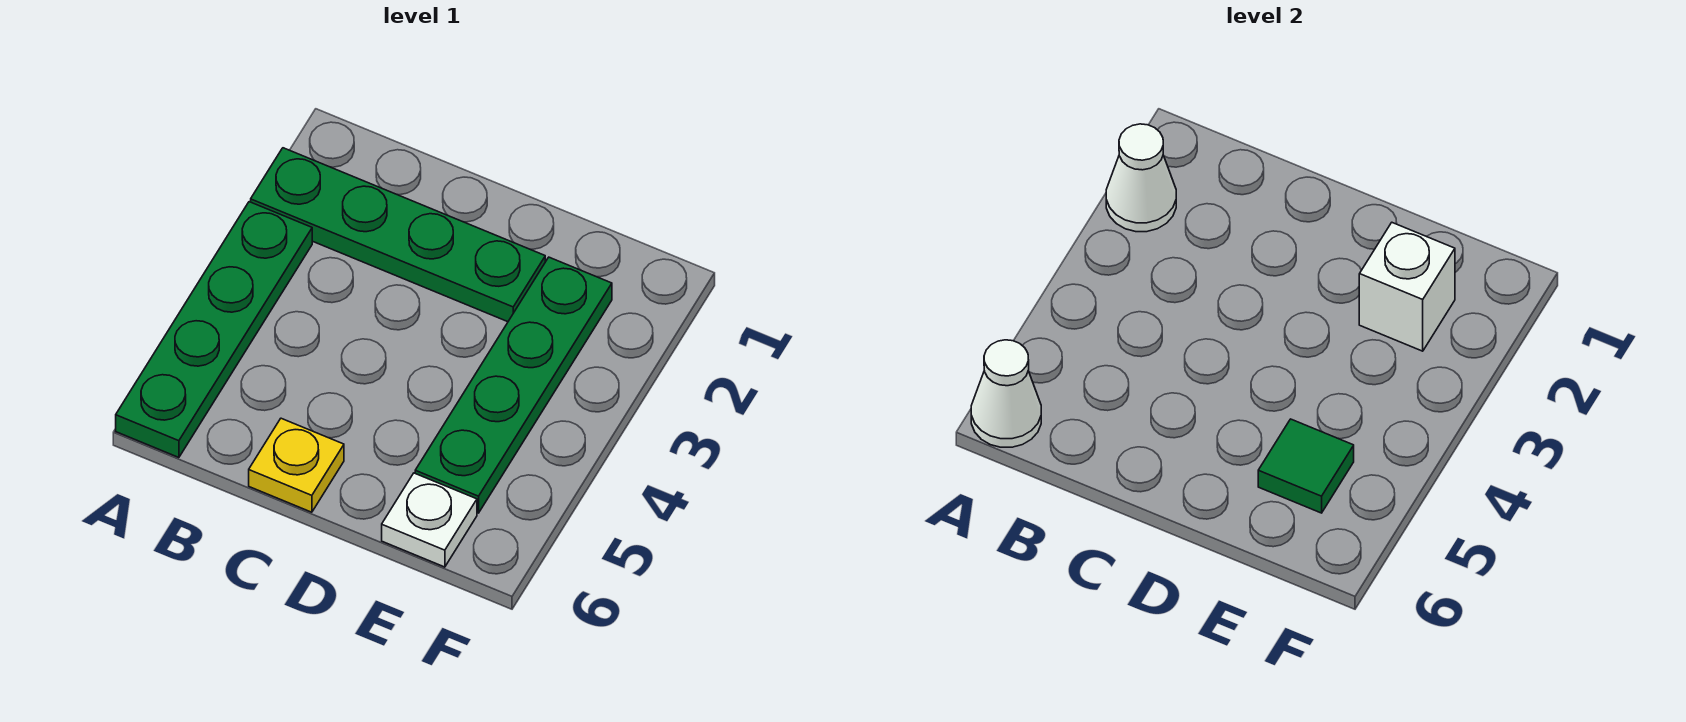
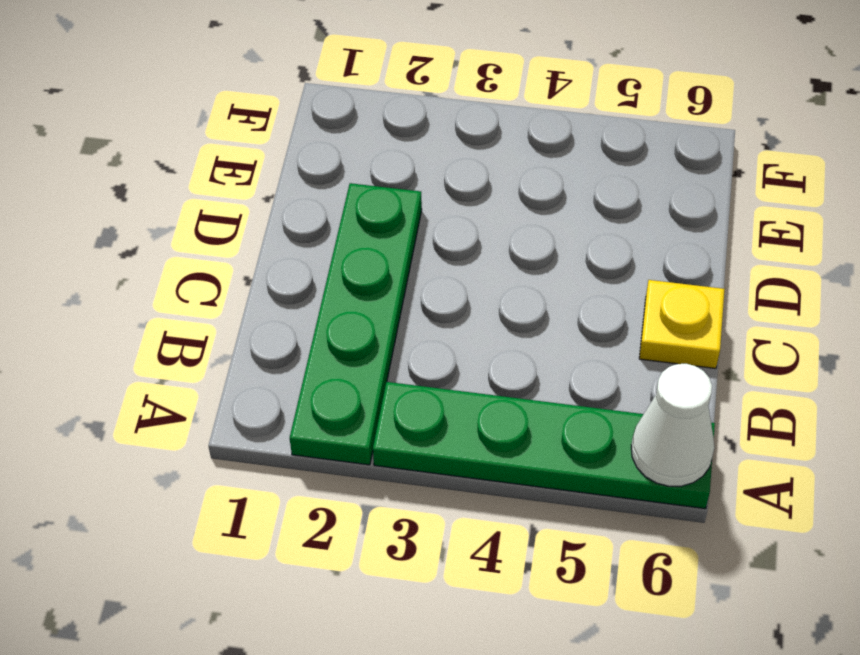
none -> green plate E2:E5 level 1
none -> white plate E6 level 1

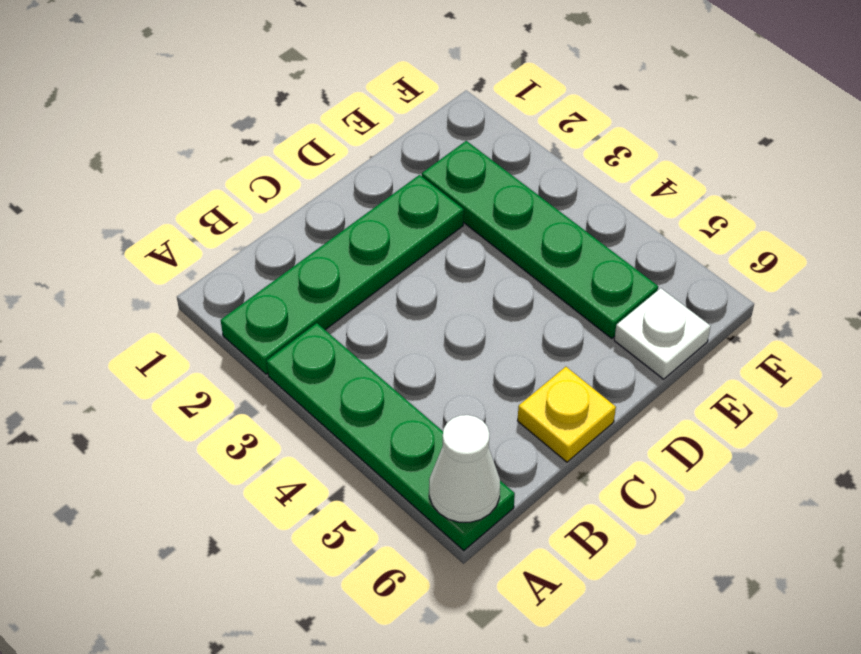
none -> white cone A2 level 2
none -> white brick E2 level 2

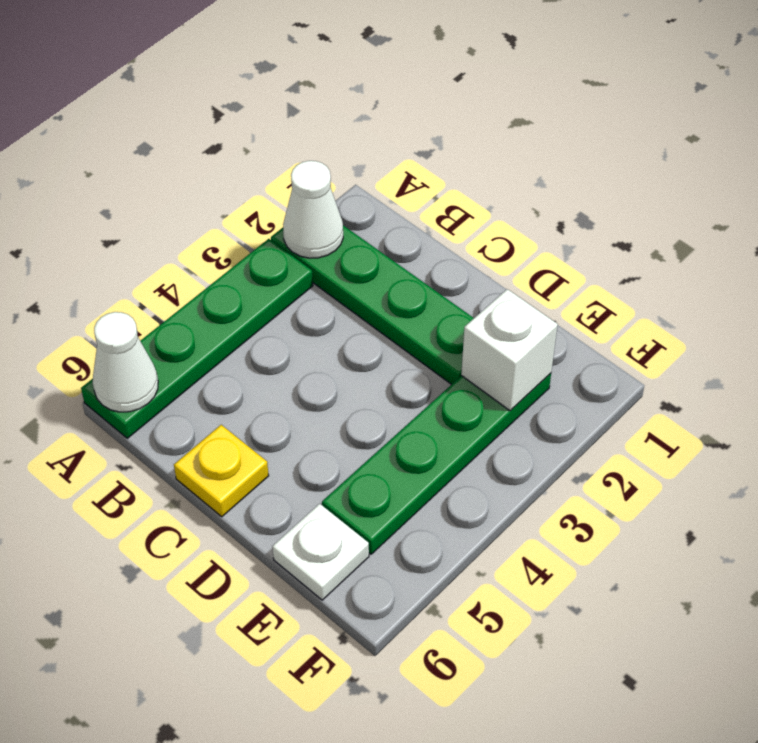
none -> green tile E5 level 2

